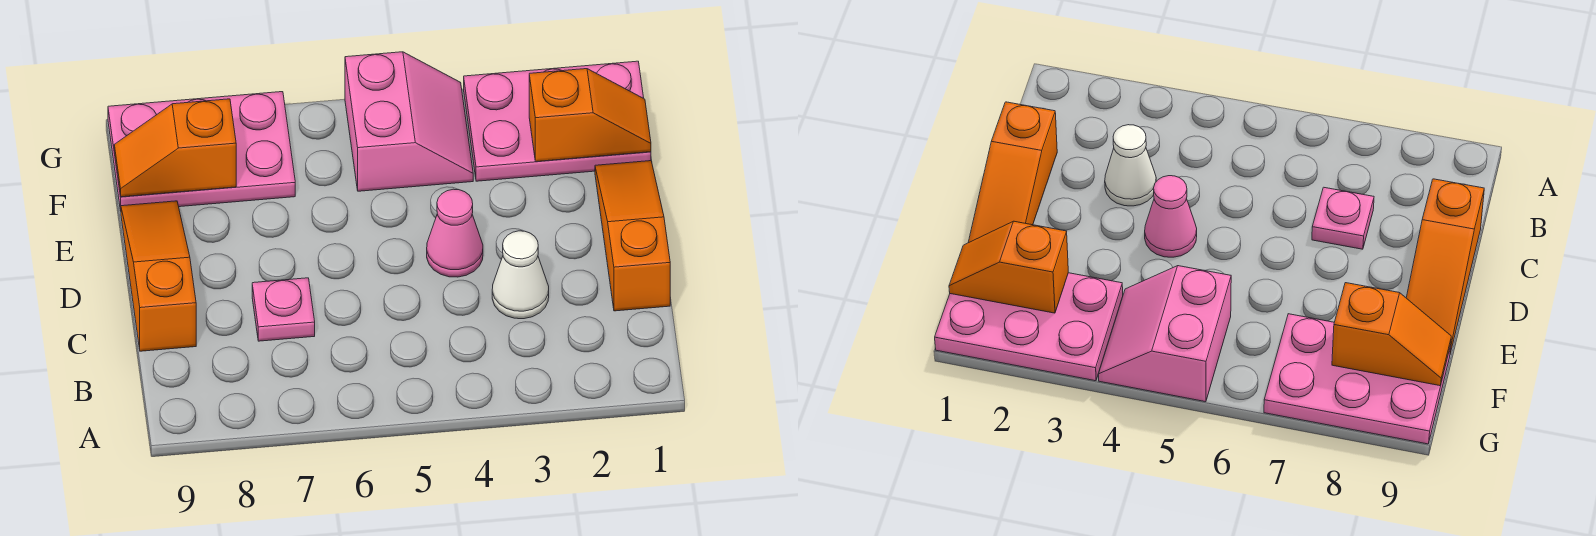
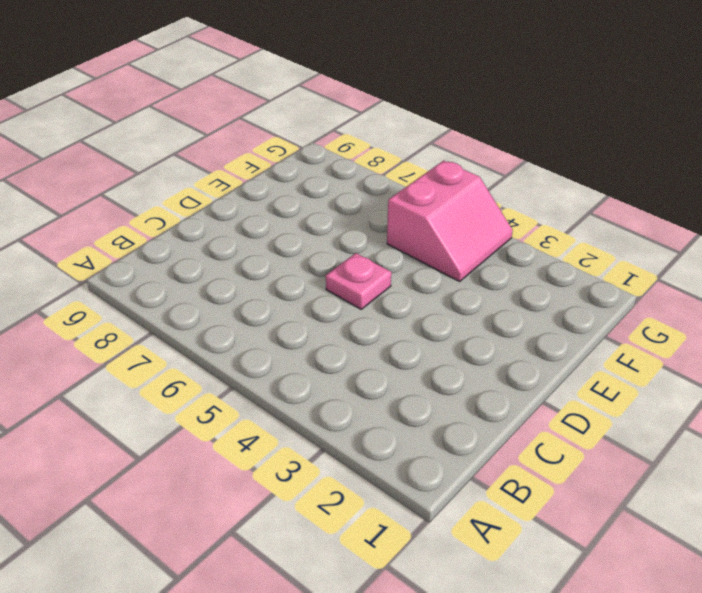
pink plate D5 level 1 -> pink plate C7 level 1
none -> orange slope C1:E1 level 1 top C
none -> white cone C3 level 1

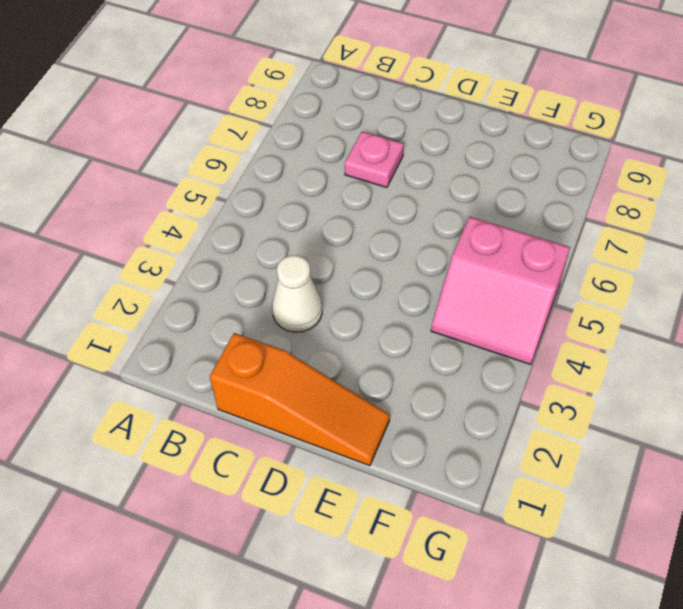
none -> orange slope C9:E9 level 1 top C
none -> pink cone D4 level 1

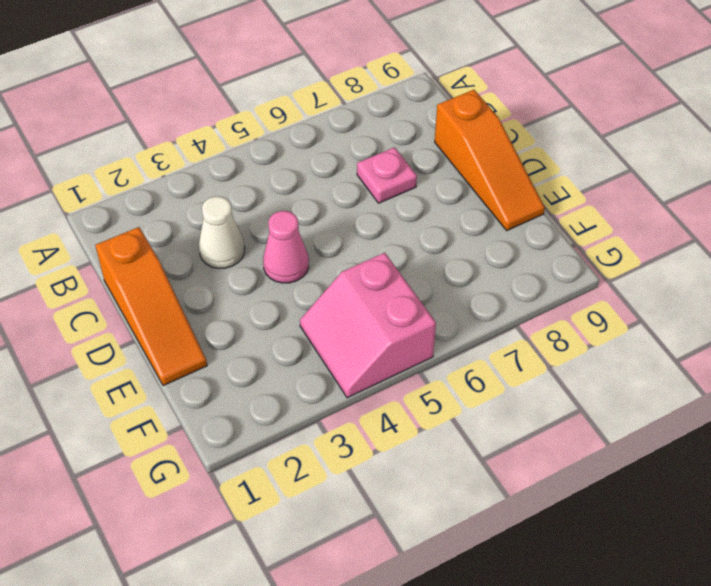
none -> pink plate F1:G3 level 1
none -> pink plate F7:G9 level 1

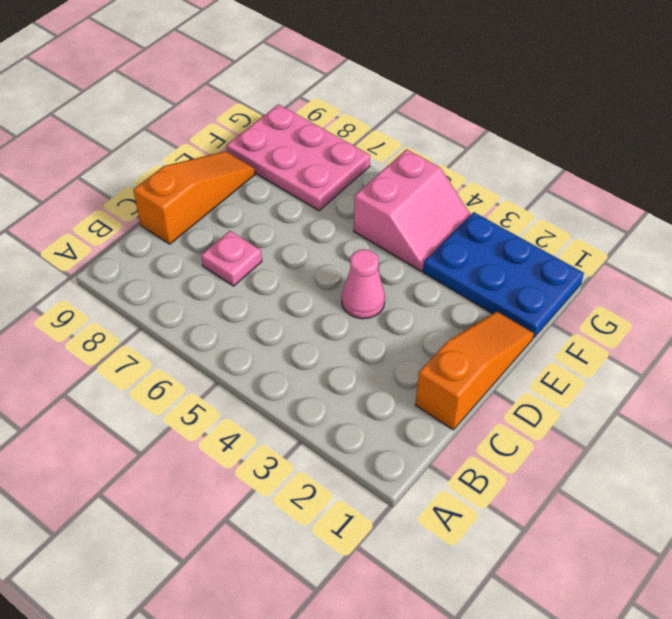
blue plate F1:G3 level 1 -> pink plate F1:G3 level 1
none -> white cone C3 level 1
none -> orange slope F1:F2 level 2 top 2

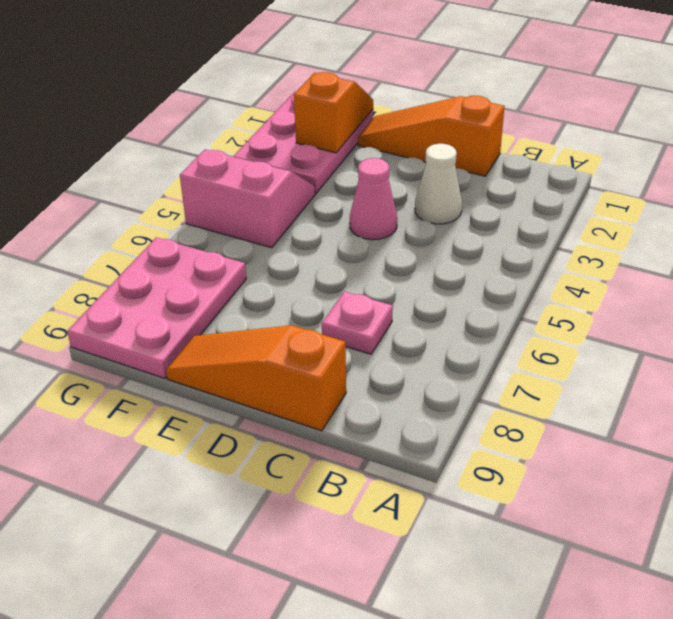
none -> orange slope F8:F9 level 2 top 8

